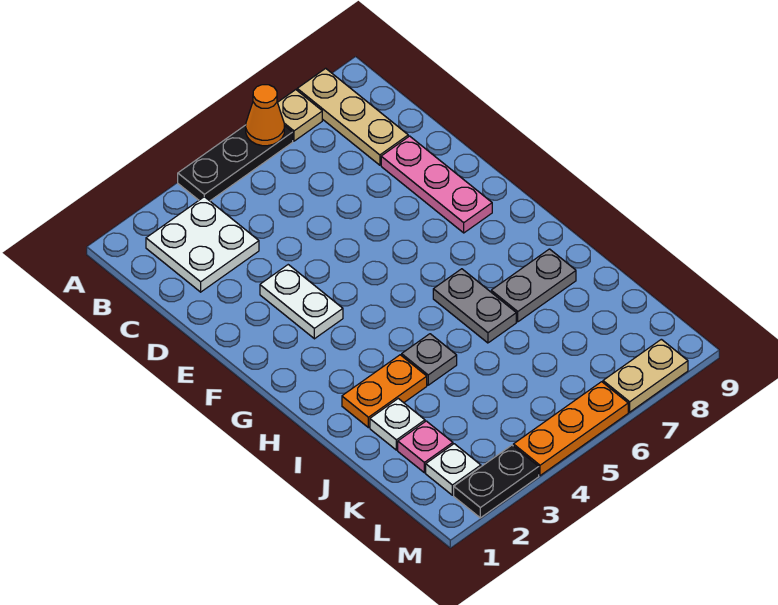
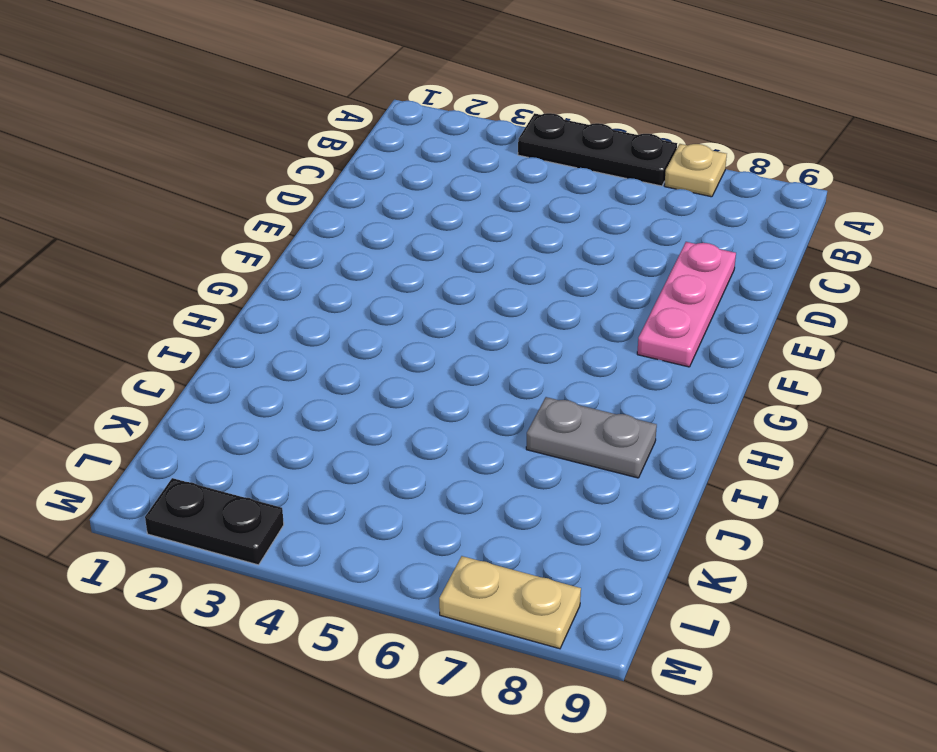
none -> tan plate A8:C8 level 1
none -> white plate B2:C3 level 1
none -> white plate E3:F3 level 1

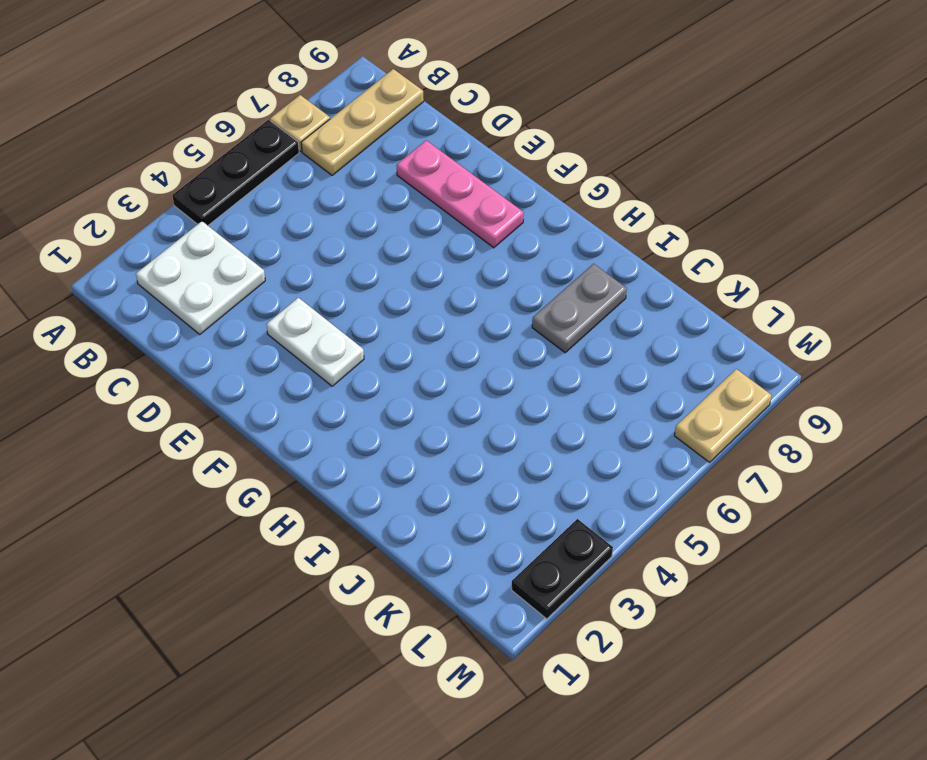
tan plate B7:B9 level 1 -> tan plate A8:C8 level 1
none -> grey plate H6:I6 level 1
none -> orange plate I2:I3 level 1
none -> grey plate I4 level 1

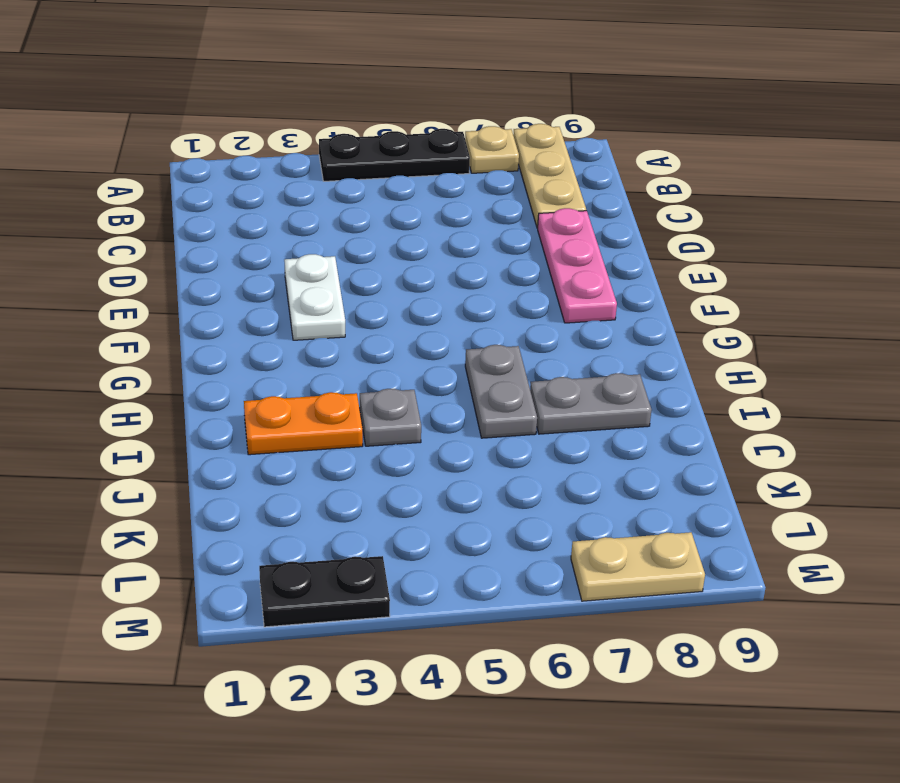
none -> white plate B2:C3 level 1
none -> white plate J2 level 1
none -> pink plate K2 level 1

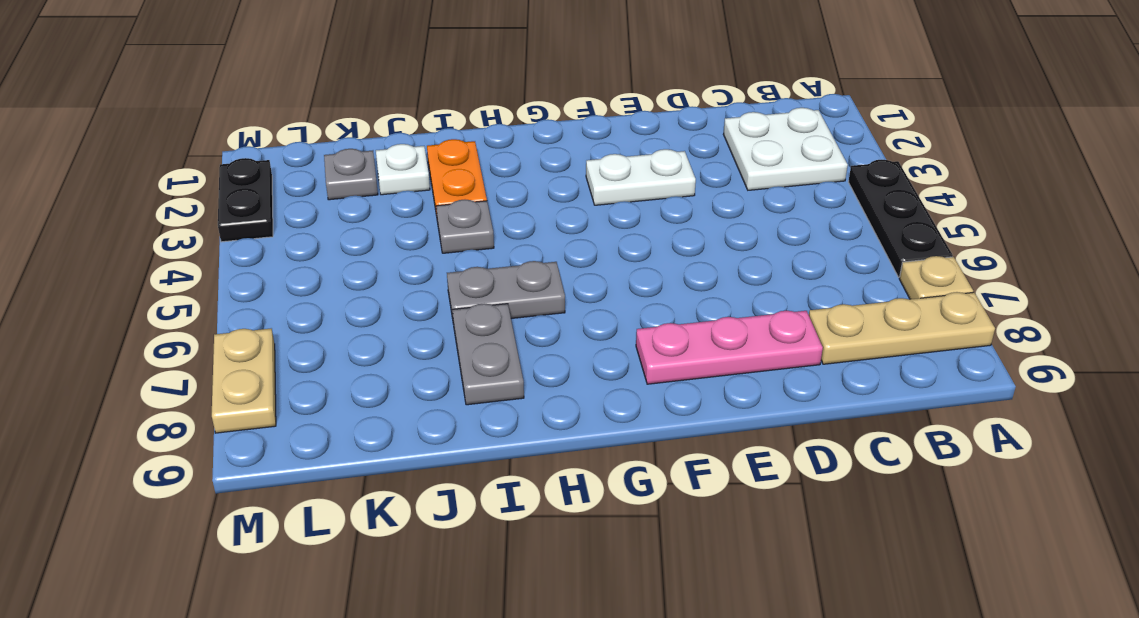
grey plate K2 level 1 -> pink plate K2 level 1
none -> white plate L2 level 1
none -> orange plate M4:M6 level 1
none -> orange cone A6 level 2

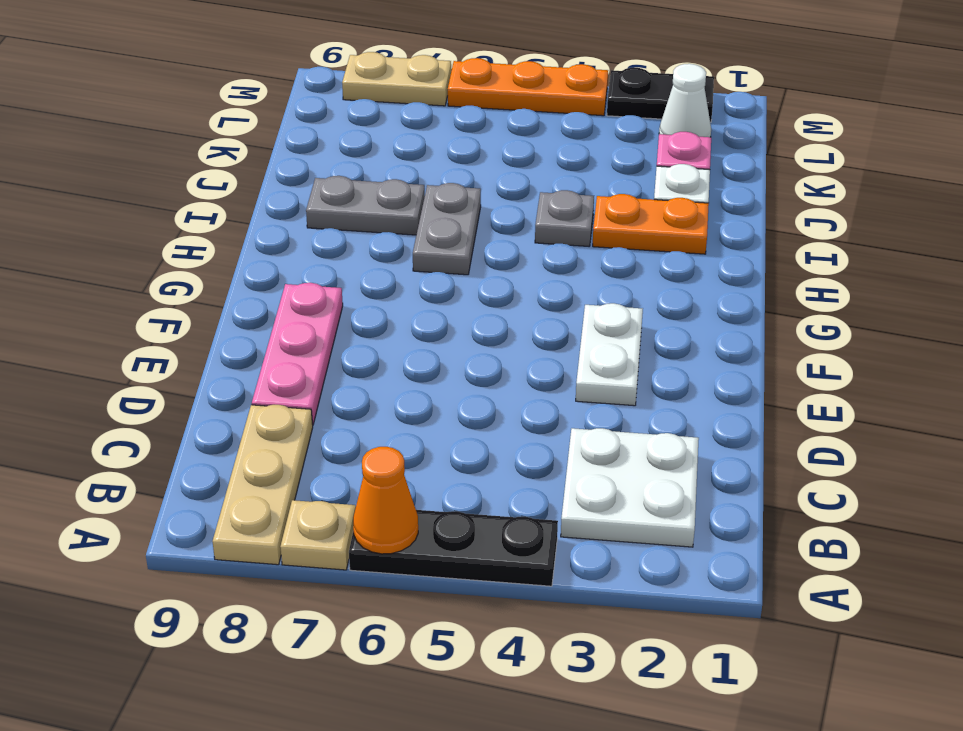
white cone L2 level 1 -> white plate L2 level 1

